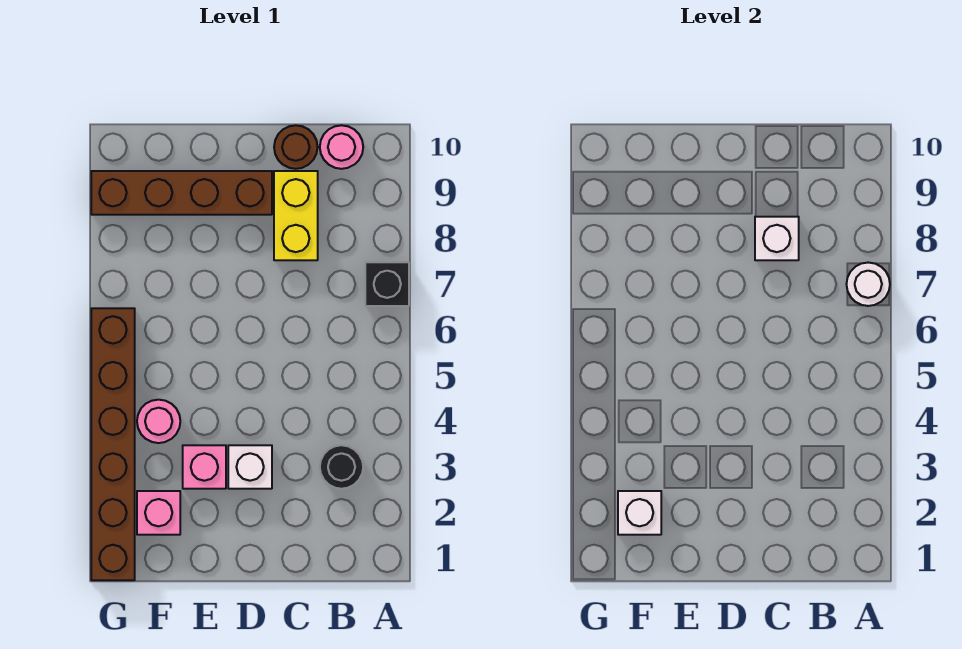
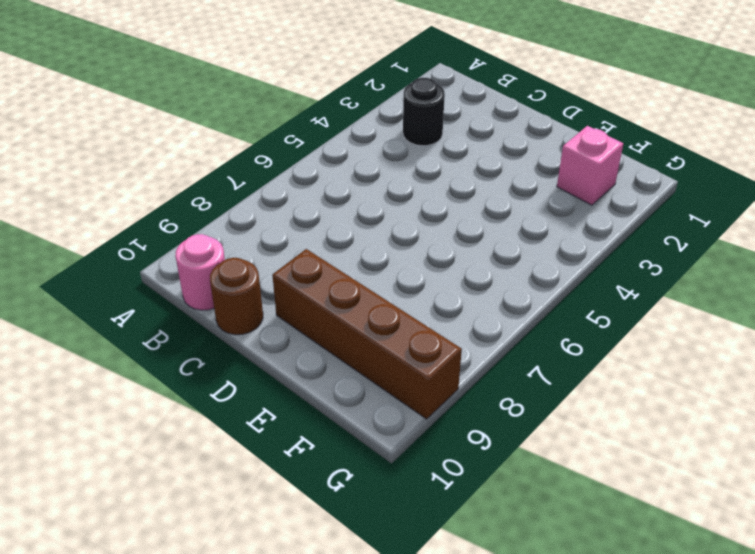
none -> black brick A7 level 1
none -> yellow brick C8:C9 level 1
none -> white brick D3 level 1

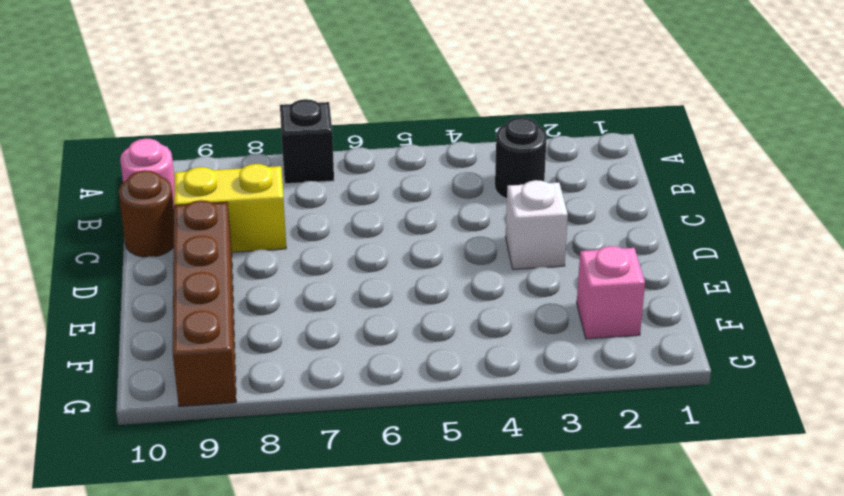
none -> pink brick E3 level 1
none -> pink round brick F4 level 1
none -> brown brick G1:G6 level 1

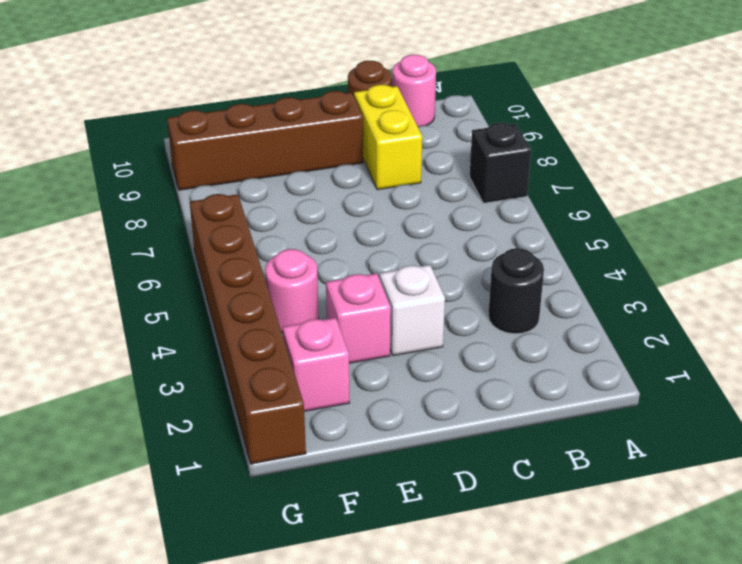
none -> white round brick A7 level 2
none -> white brick C8 level 2
none -> white brick F2 level 2

